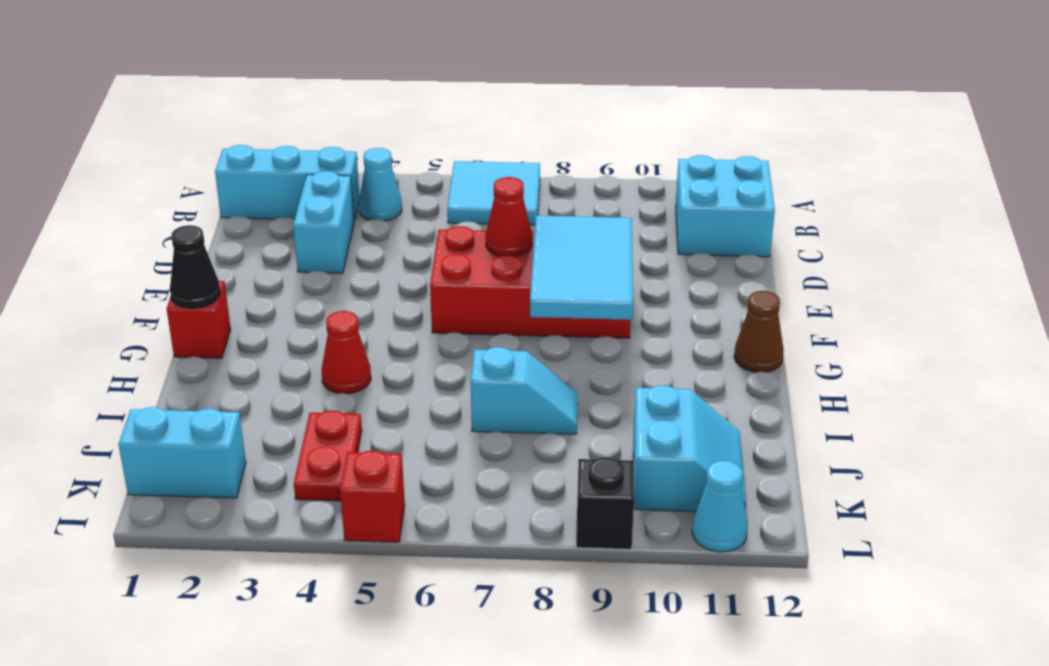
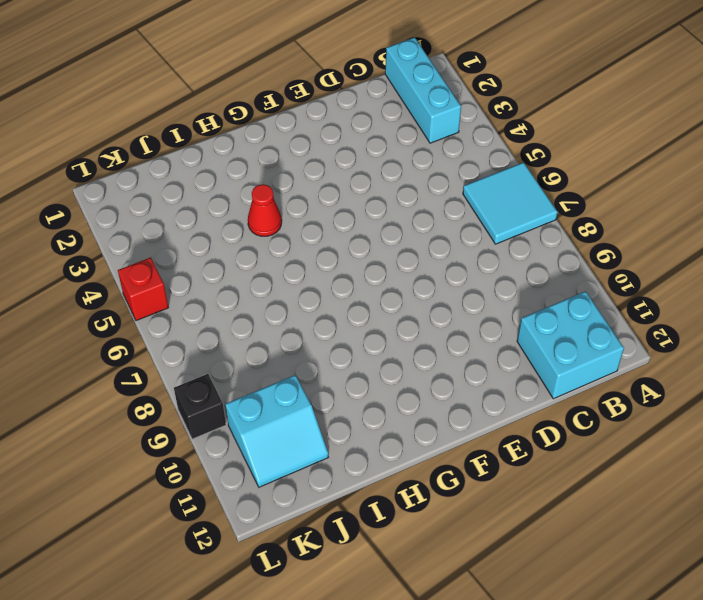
none -> cyan cone B4 level 1
none -> cyan brick C3:D3 level 1
none -> red brick E6:F9 level 1

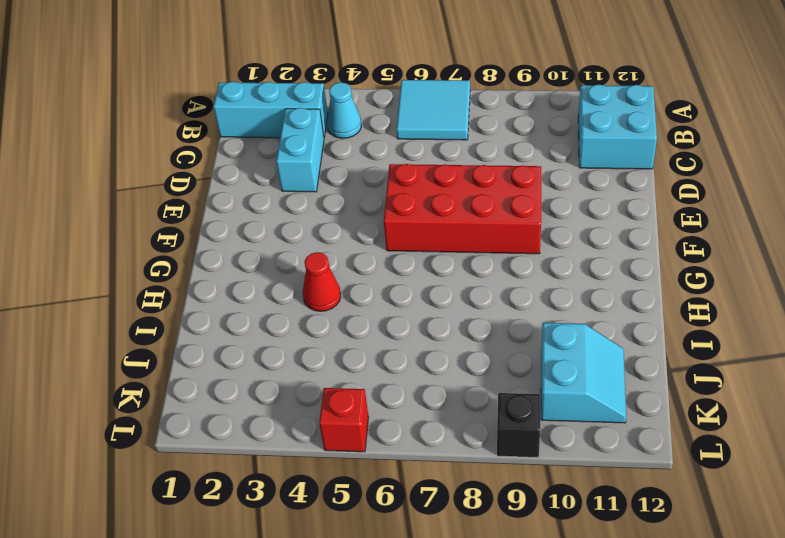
none -> red brick G1 level 1
none -> brown cone G12 level 1
none -> cyan slope I7:I8 level 1 top 7

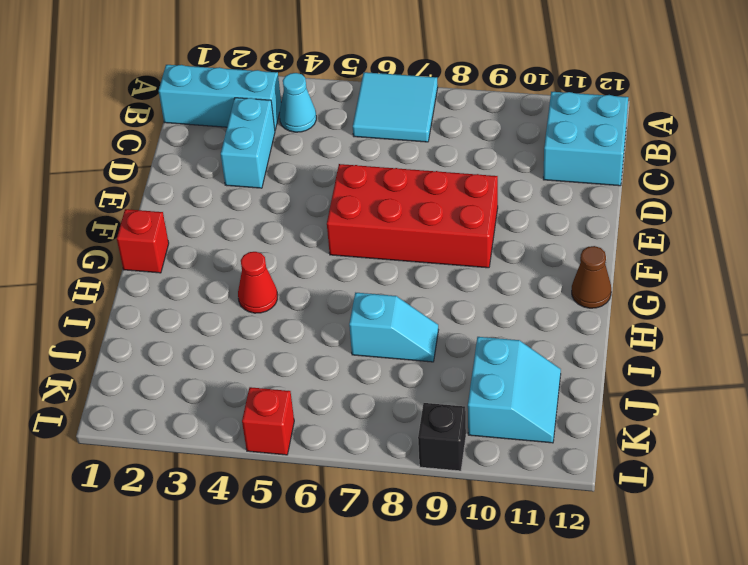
none -> red plate J4:K4 level 1
none -> cyan brick K1:K2 level 1
none -> cyan cone L11 level 1

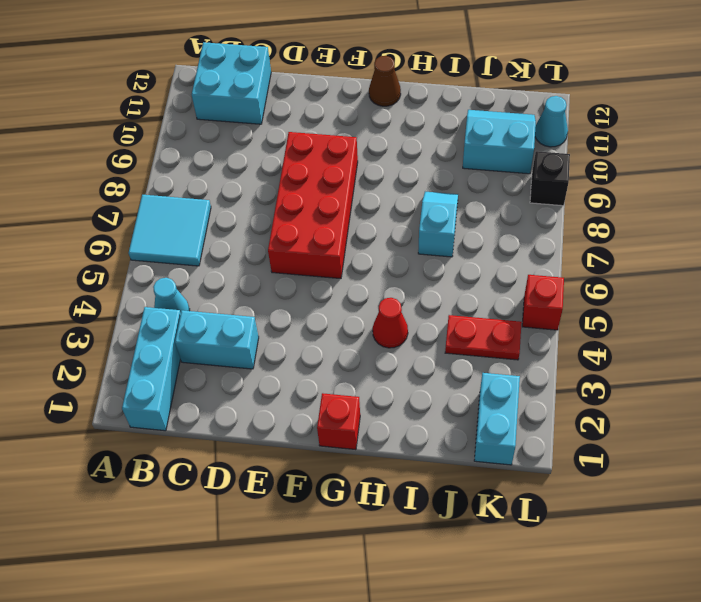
none -> red cone E7 level 2
none -> cyan tile E8:G9 level 2
none -> black cone G1 level 2

